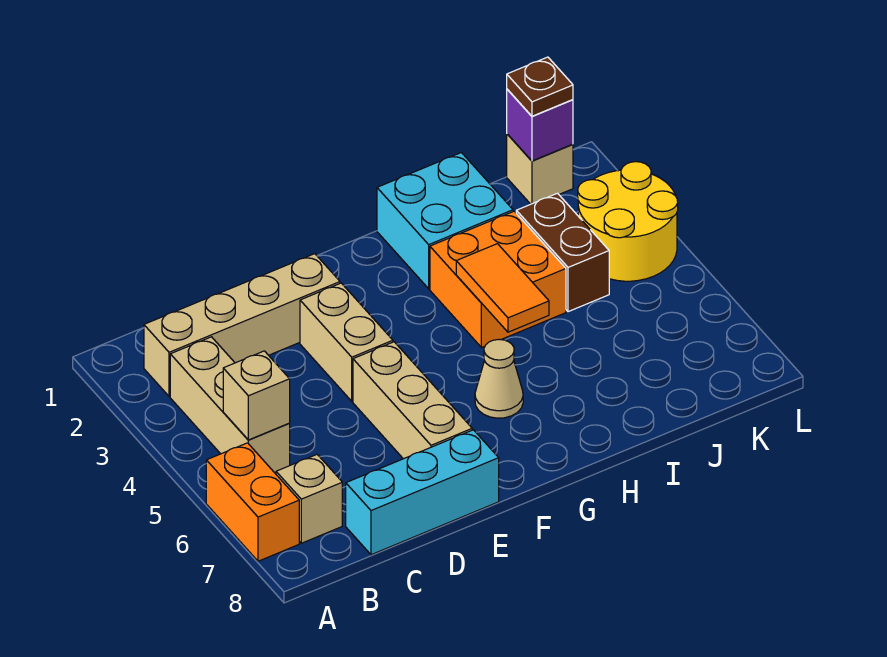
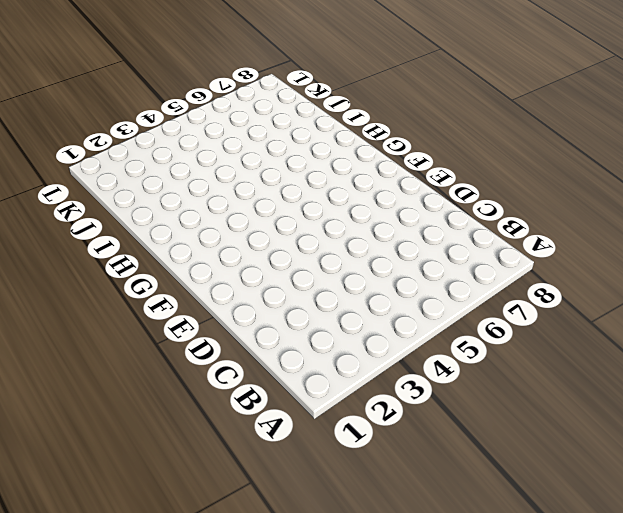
none -> orange brick A6:A7 level 1
none -> tan brick B2:E2 level 1
none -> tan brick B3:B5 level 1

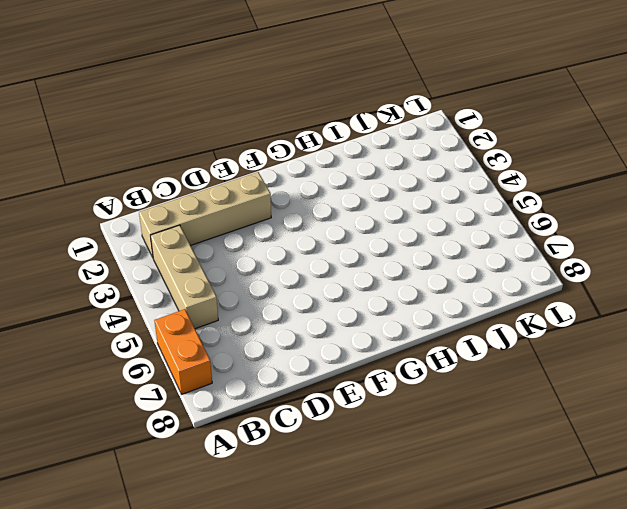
none -> tan brick B7 level 1
none -> cyan brick C8:E8 level 1
none -> tan brick E3:E4 level 1

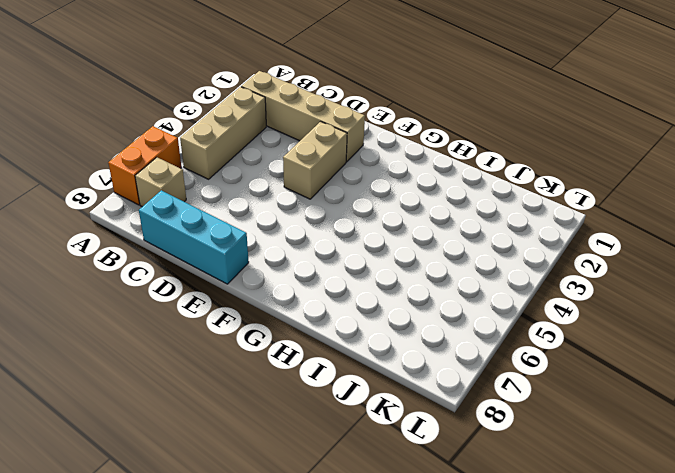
none -> tan brick E5:E7 level 1
none -> tan cone G6 level 1
none -> cyan brick H1:I2 level 1

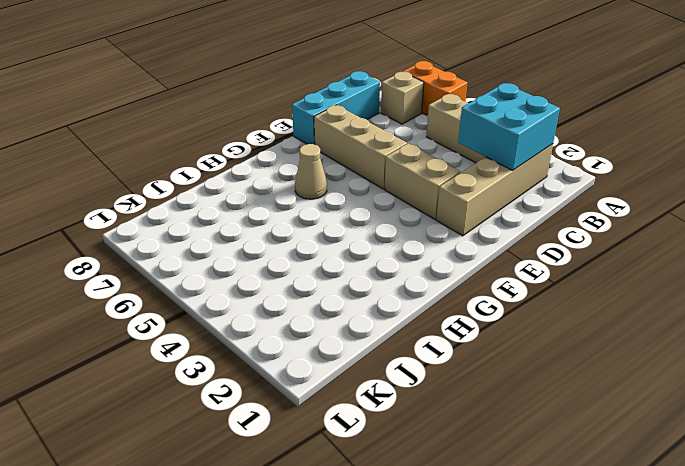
cyan brick B2:C3 level 2 -> cyan brick H1:I2 level 1
none -> orange brick H3:I4 level 1
none -> brown brick J3:J4 level 1
none -> tan brick K1 level 1

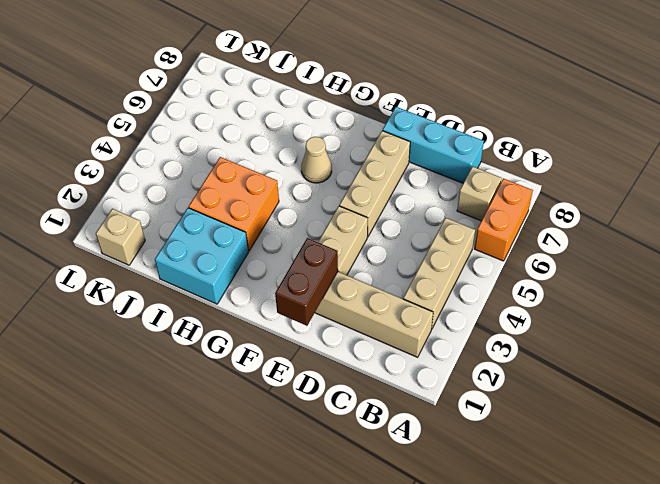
brown brick E1:E2 level 2 -> brown brick J3:J4 level 1
none -> yellow round brick K3:L4 level 1
none -> tan brick B5 level 2
none -> orange tile H4:H5 level 2

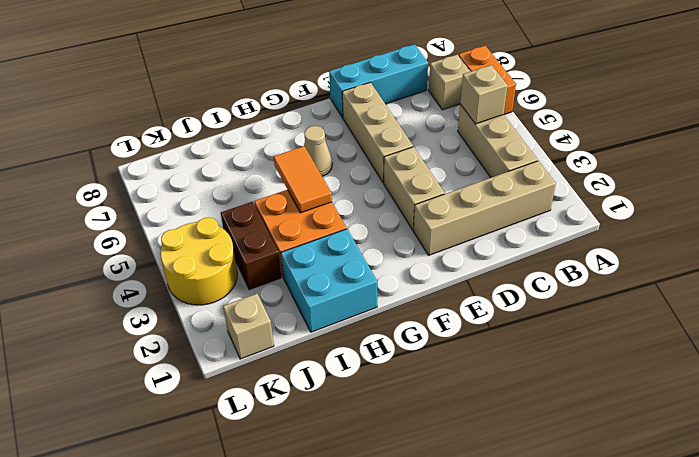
none -> purple brick K1 level 2
none -> brown plate K1 level 3

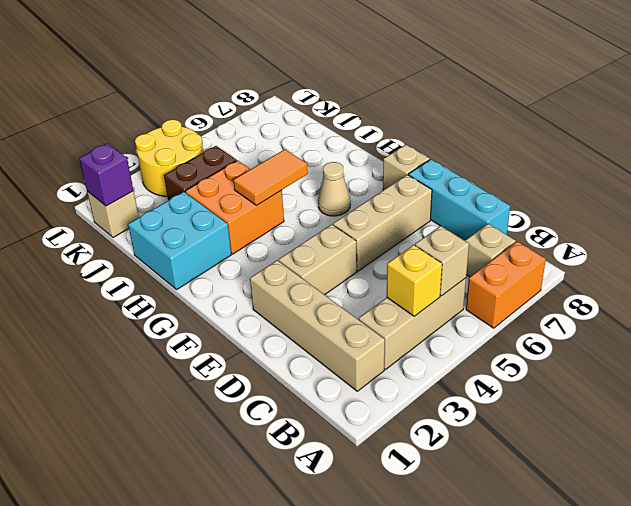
yellow brick B4 level 2 -> none
tan brick F8 level 1 -> none
none -> brown plate K1 level 3

